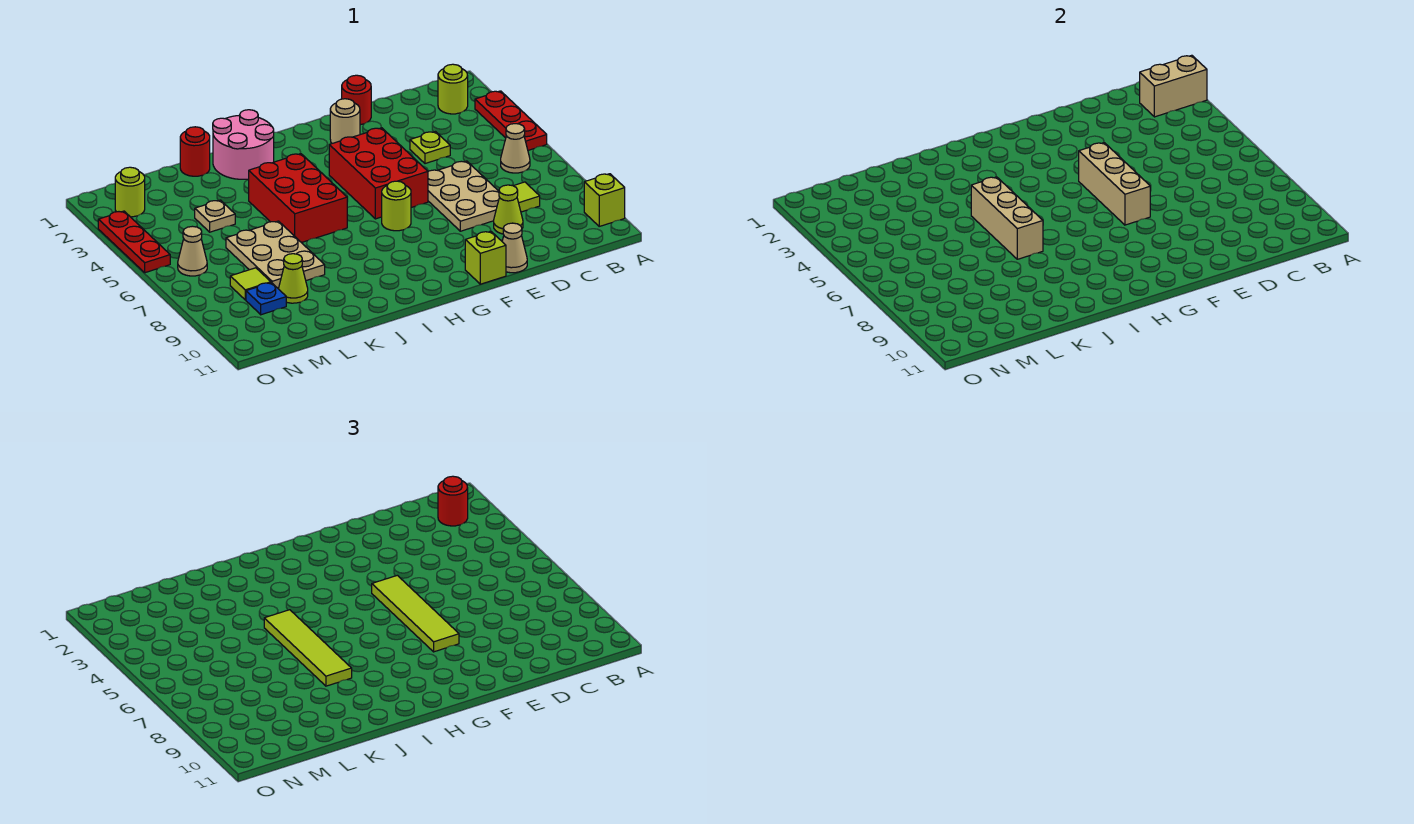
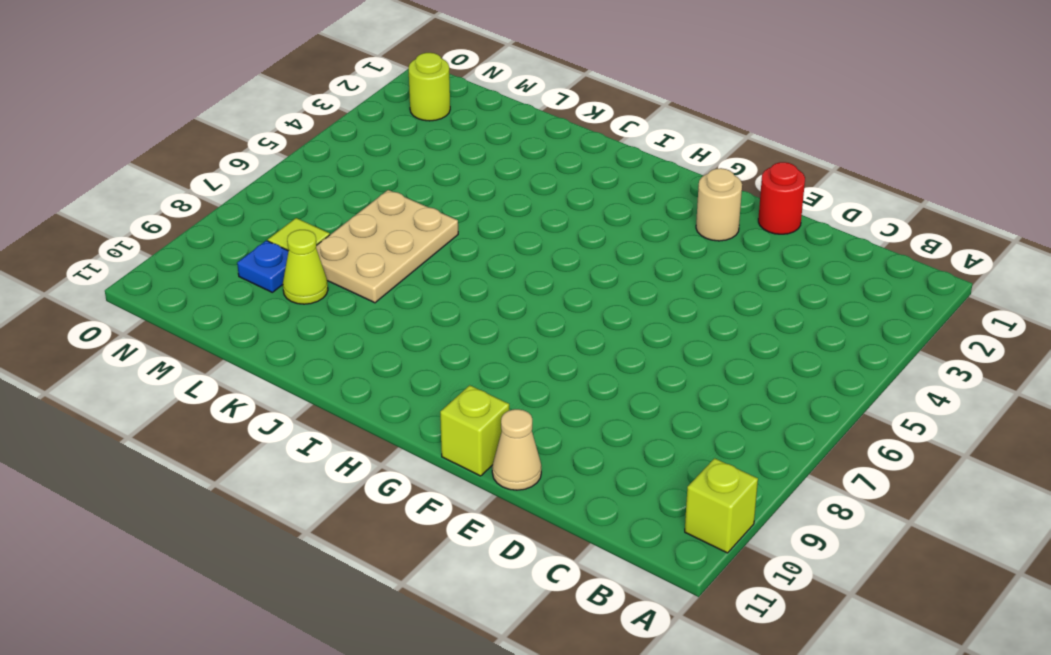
none -> red plate A3:A5 level 1
none -> lime round brick B2 level 1
none -> tan cone B6 level 1
none -> lime tile C8 level 1

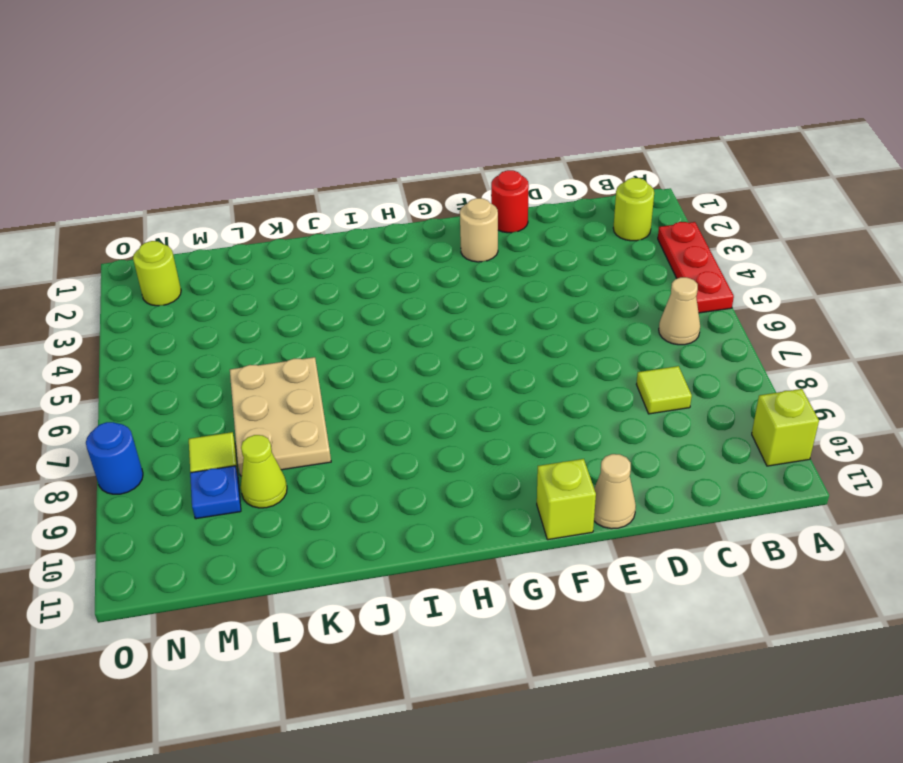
blue round brick O8 level 1 -> none
none -> lime plate D4 level 1
none -> tan plate D6:E8 level 1
none -> lime cone D9 level 1
none -> red brick F4:G6 level 1

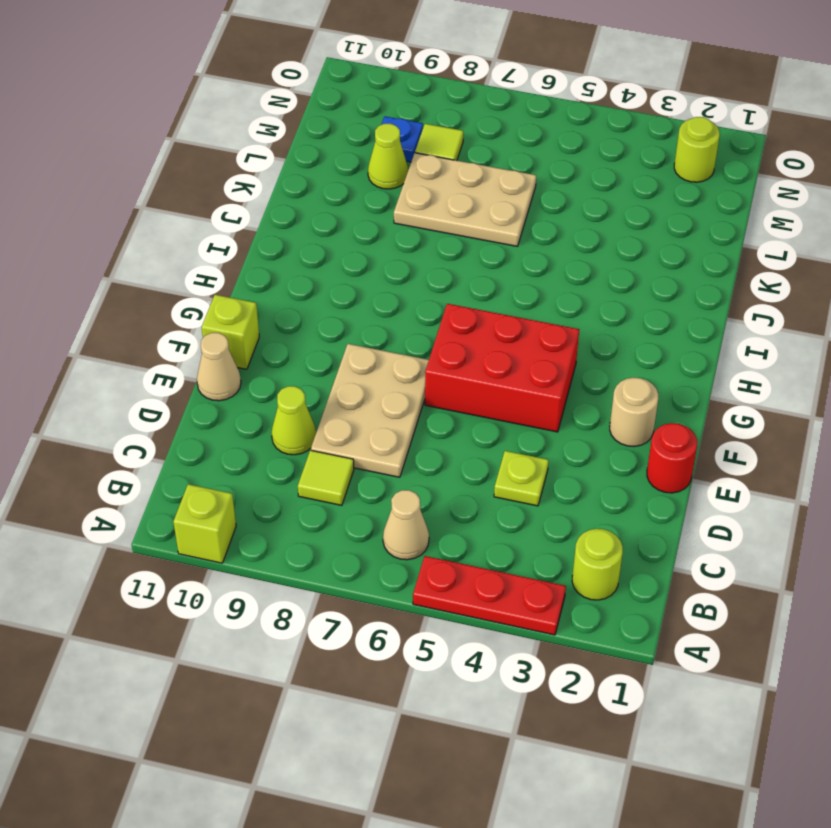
tan plate D7:F8 level 1 -> tan plate D6:E8 level 1
none -> lime round brick G7 level 1
none -> pink round brick I1:J2 level 1
none -> red brick I4:J6 level 1
none -> red round brick K1 level 1

